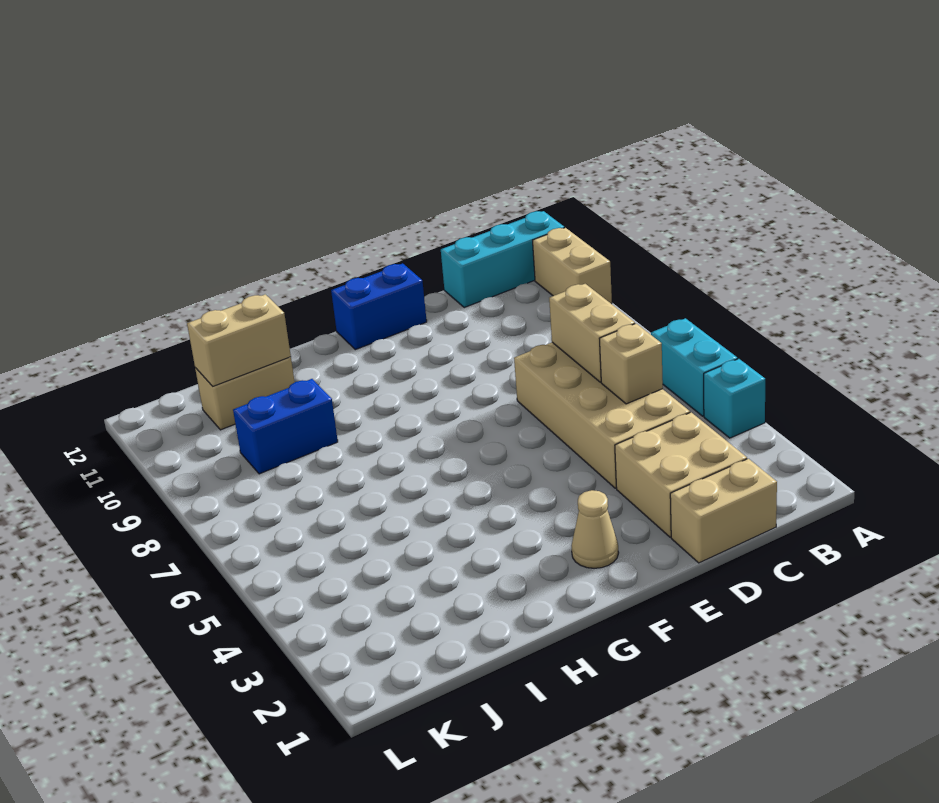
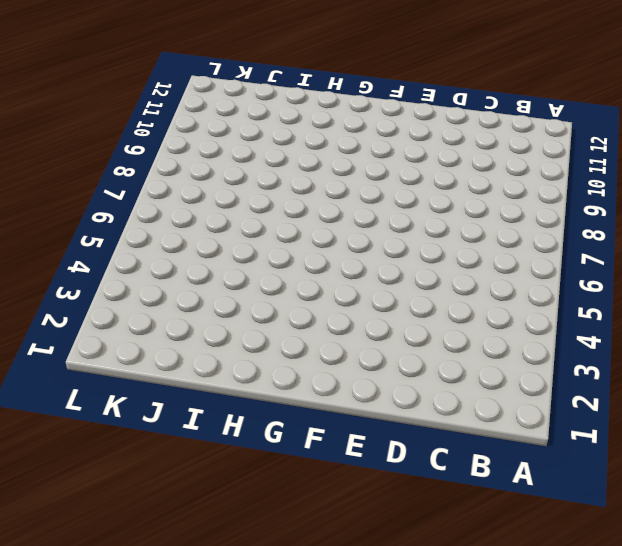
none -> cyan brick A4 level 1
none -> cyan brick A5:A6 level 1
none -> tan brick A10:A11 level 1

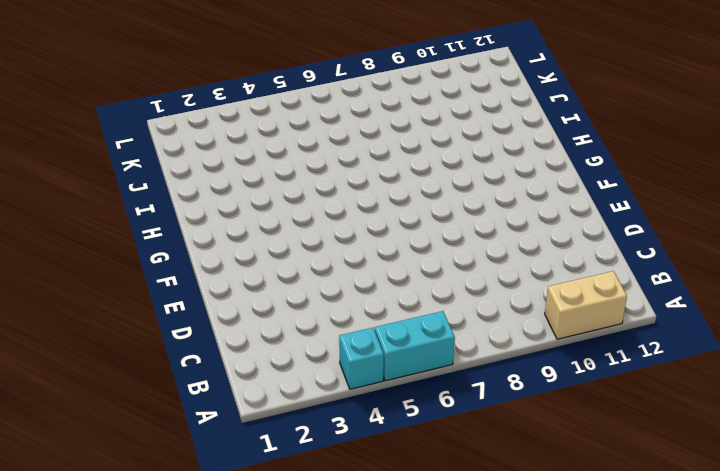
none -> cyan brick A12:C12 level 1
none -> tan brick C1:D1 level 1
none -> tan brick C2:D3 level 1

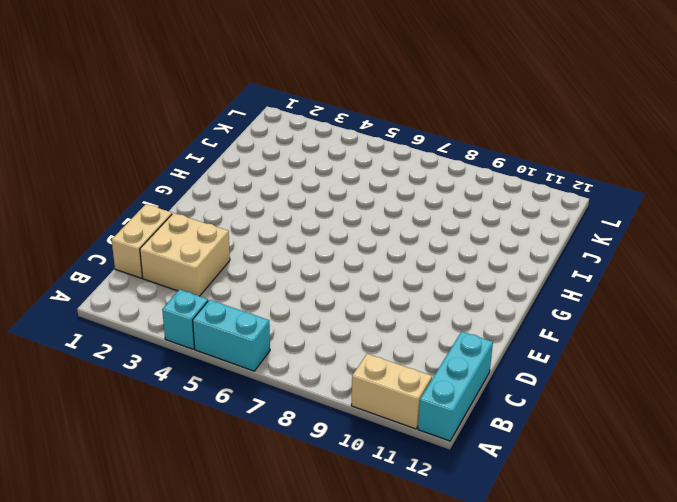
none -> tan brick C4:D7 level 1
none -> blue brick E12:F12 level 1
none -> tan cone F2 level 1

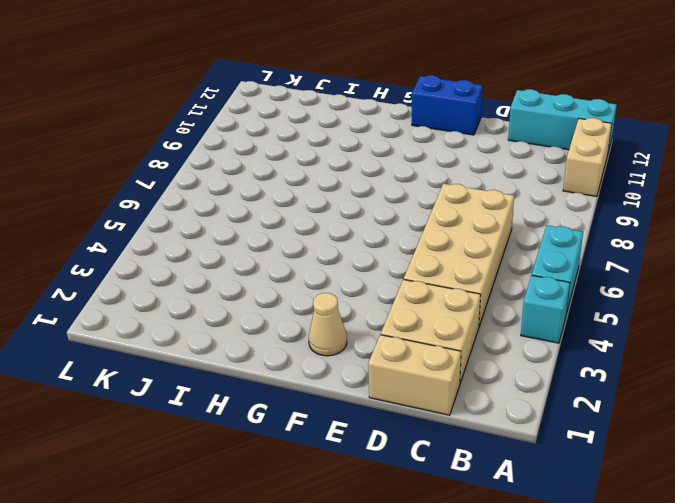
none -> blue brick I9:J9 level 1
none -> tan brick I11:J11 level 1
none -> tan brick C5 level 2

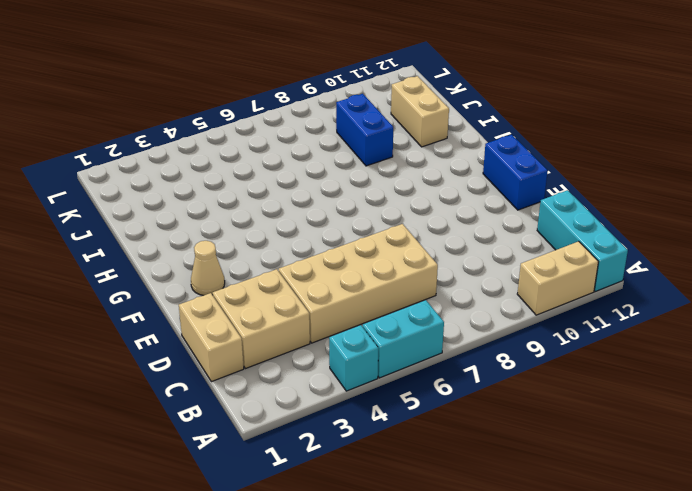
none -> tan brick C5 level 2
none -> tan brick C6:C7 level 2
none -> tan brick I11:J11 level 2

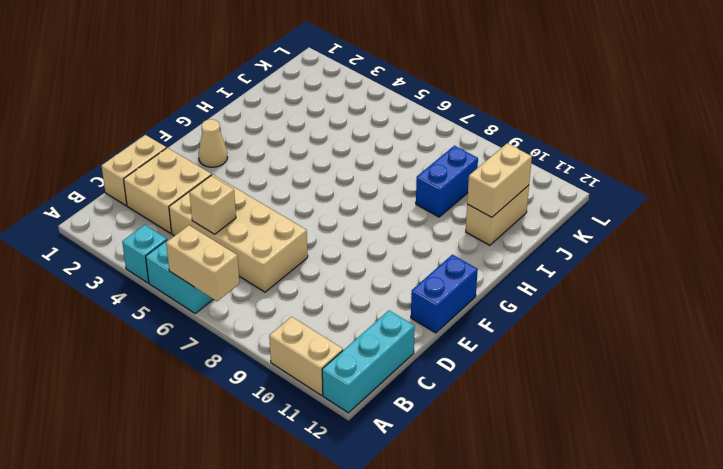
tan brick A6:A7 level 2 -> tan brick C6:C7 level 2

